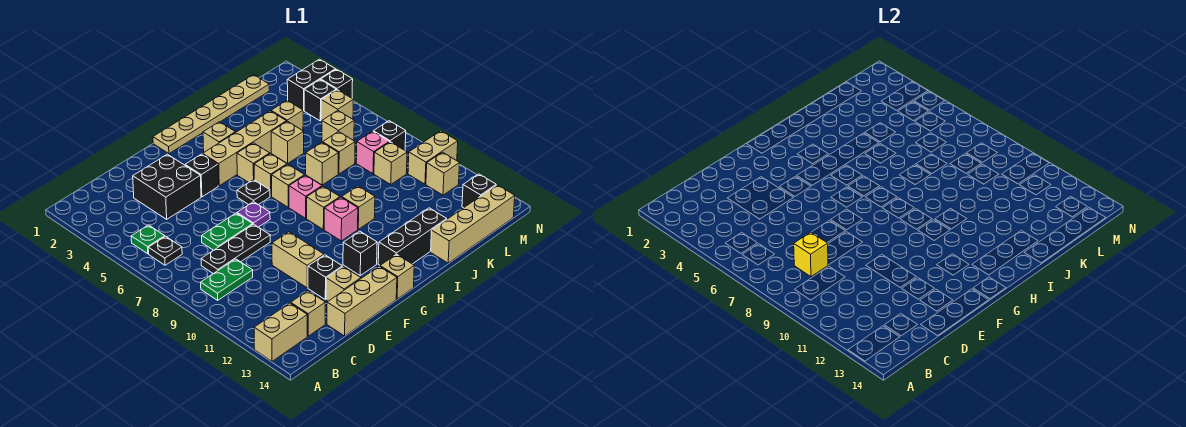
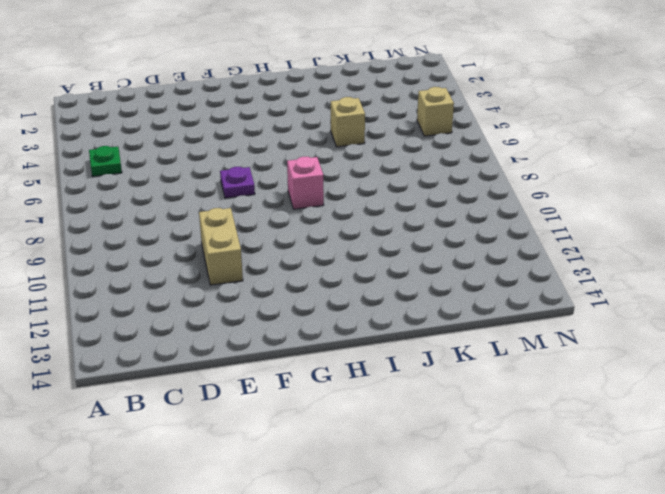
none -> tan brick A13:B13 level 1
none -> black plate B6 level 1
none -> green plate B9:C9 level 1
none -> black plate C8:E8 level 1

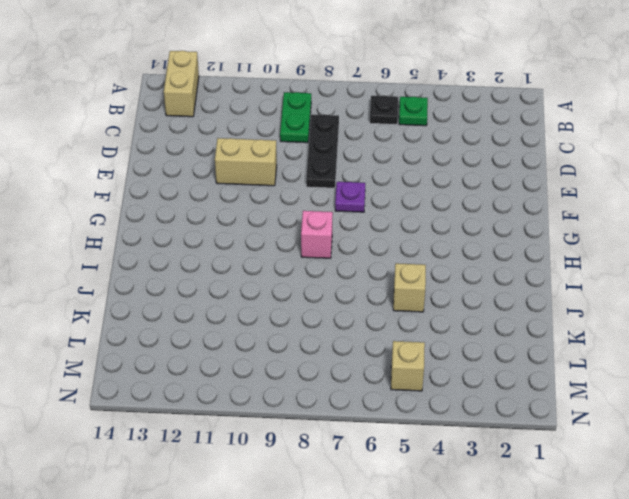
none -> tan brick C13 level 1
none -> black brick D3:E4 level 1
none -> green plate D7:E7 level 1
none -> tan brick D14:F14 level 1

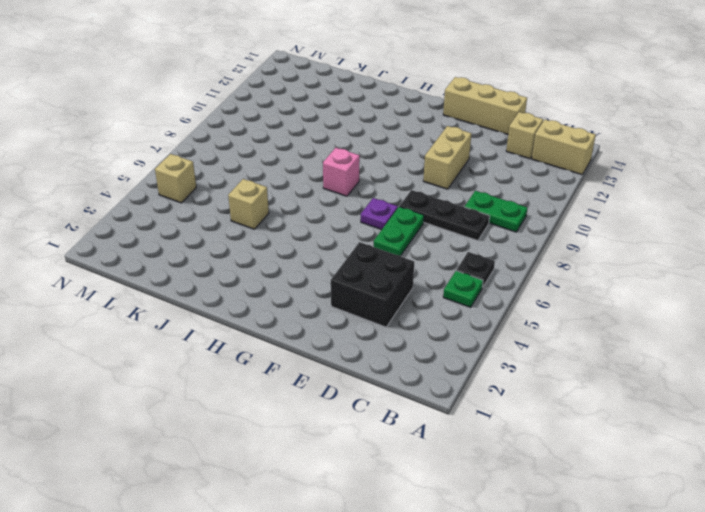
green plate E6:E7 level 1 -> green plate D7:E7 level 1
none -> black brick E12 level 1
none -> tan brick E13 level 1
none -> black brick F4 level 1
none -> tan plate G1:L1 level 1

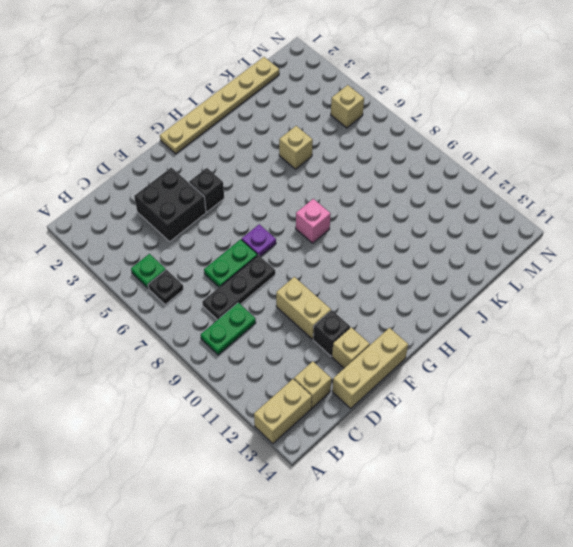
none -> tan brick G4:J4 level 1
none -> black plate G6 level 1
none -> black brick G12 level 1
none -> tan brick G14 level 1

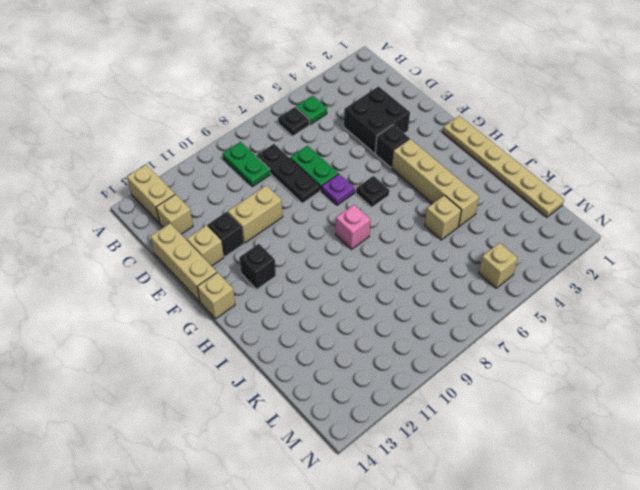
none -> tan brick H3 level 1
none -> tan brick H5 level 1
none -> tan brick H6 level 1
none -> tan brick H7 level 1

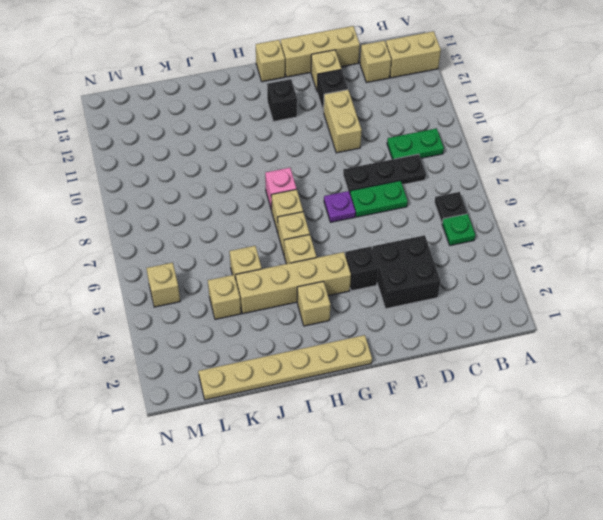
none -> black plate G6 level 1
none -> tan brick H9 level 1
none -> pink brick H10 level 1
none -> black brick H13:J13 level 1

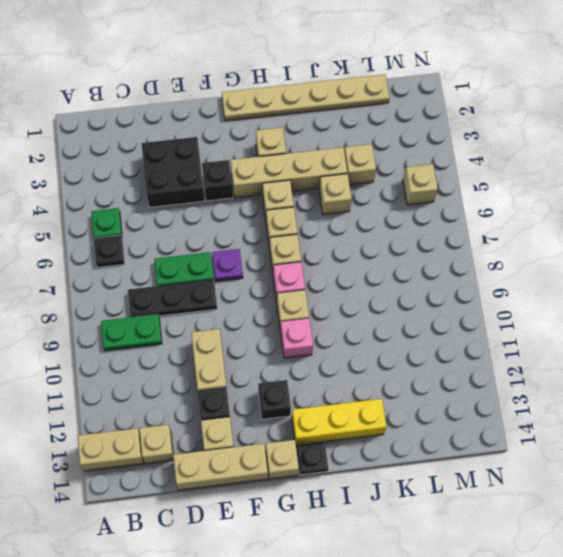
yellow brick H13:J13 level 1 -> black brick H13:J13 level 1
black plate H14 level 1 -> black plate G6 level 1
none -> tan brick I10 level 1
none -> tan brick J7 level 1
none -> tan brick J14:M14 level 1
none -> tan brick K7 level 1

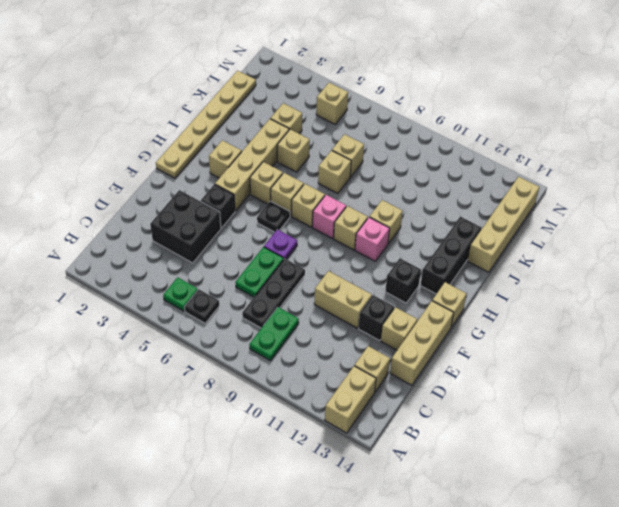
none -> tan brick L6 level 1
none -> pink brick L8 level 1
none -> tan brick L9 level 1
none -> black brick M3:N3 level 1

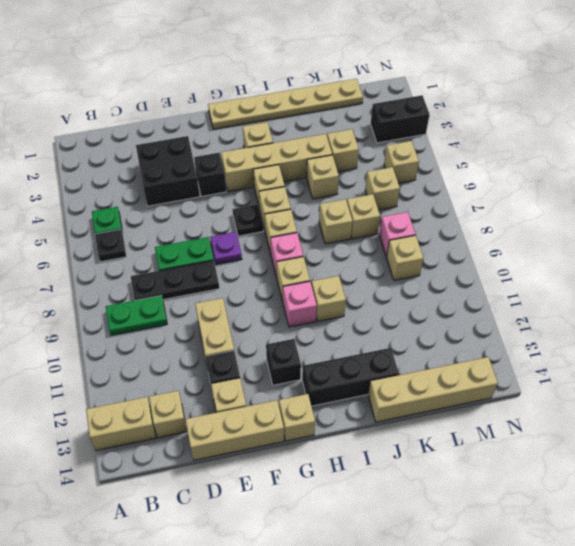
none -> black brick M4 level 1
none -> black brick M8 level 1
none -> tan brick M10:N10 level 1
none -> tan brick M11 level 1

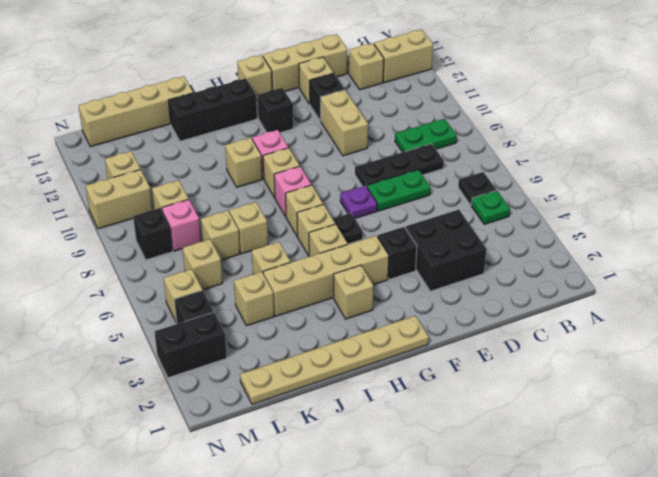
none -> black brick M13 level 1
none -> black brick N4 level 1
none -> yellow brick C8 level 2

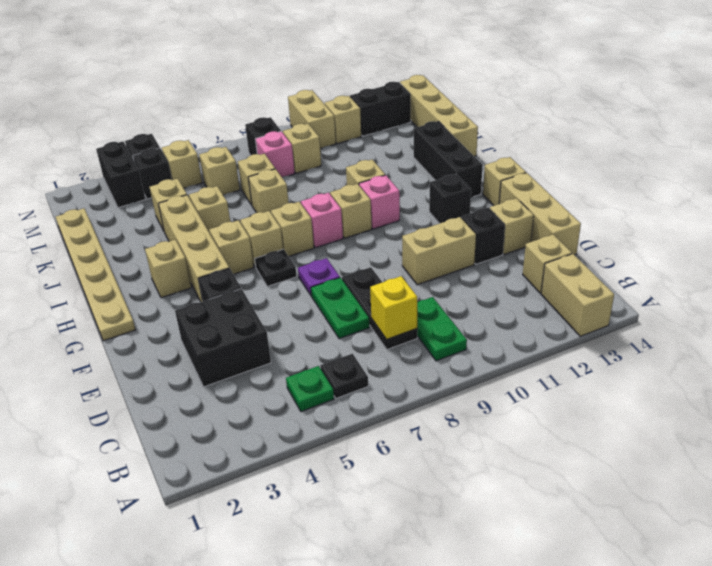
black brick M12:M13 level 1 -> black brick M13 level 1

